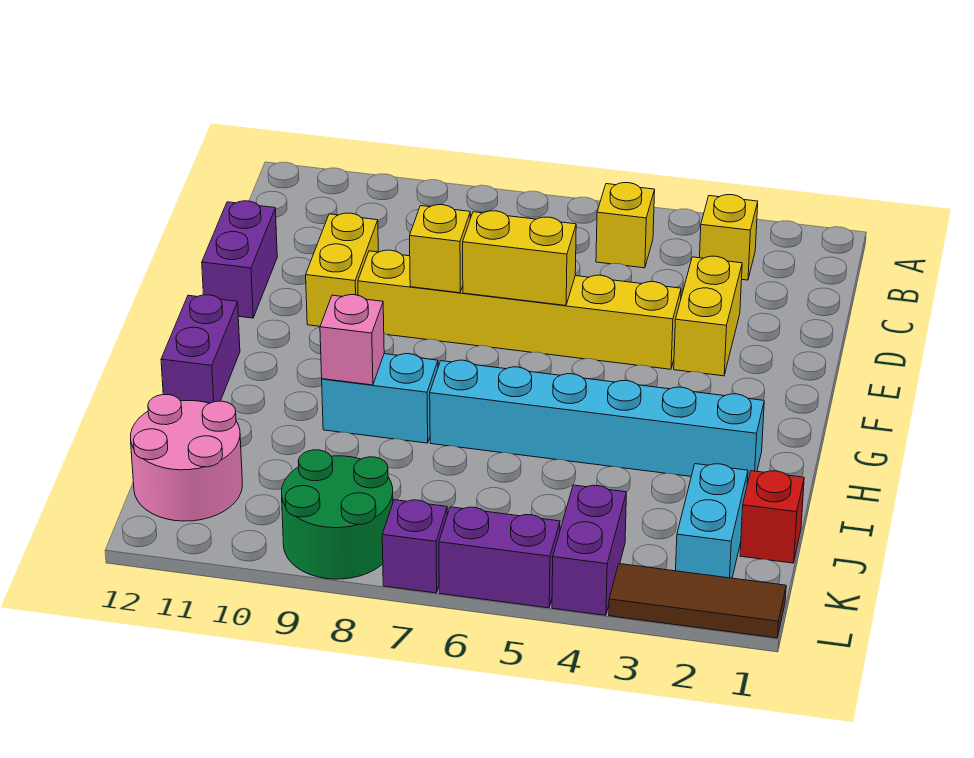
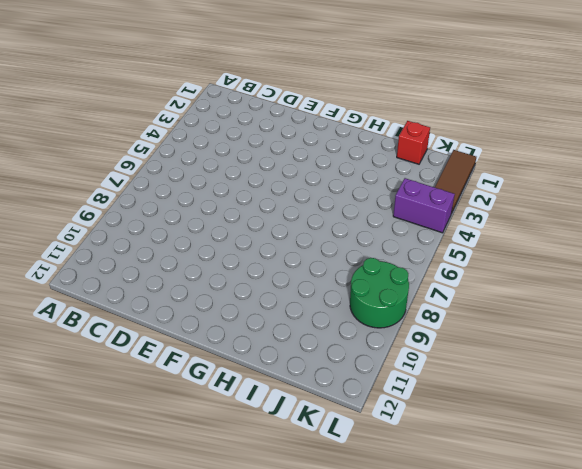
none -> yellow brick B3 level 1
none -> yellow brick B5 level 1
none -> yellow brick D3:E3 level 1

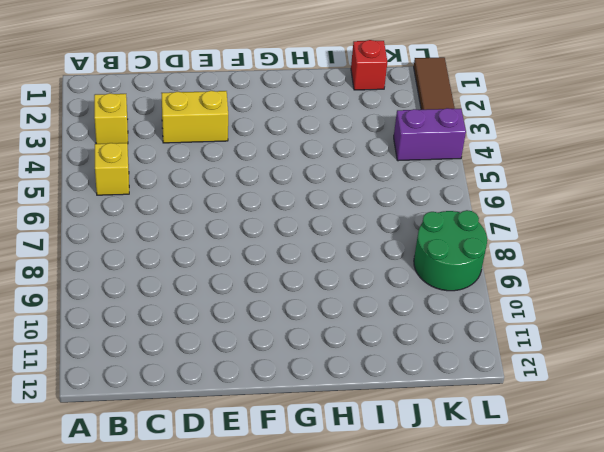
none -> yellow brick D10:E10 level 1
none -> purple brick D12:E12 level 1
none -> yellow brick E4:E9 level 1

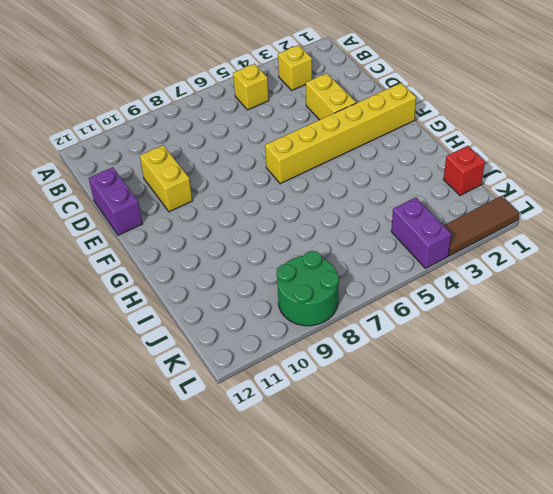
yellow brick F1:F6 level 1 -> yellow brick E4:E9 level 1
none -> purple brick G12:H12 level 1
none -> cyan brick H2:H7 level 1
none -> cyan brick H8:H9 level 1

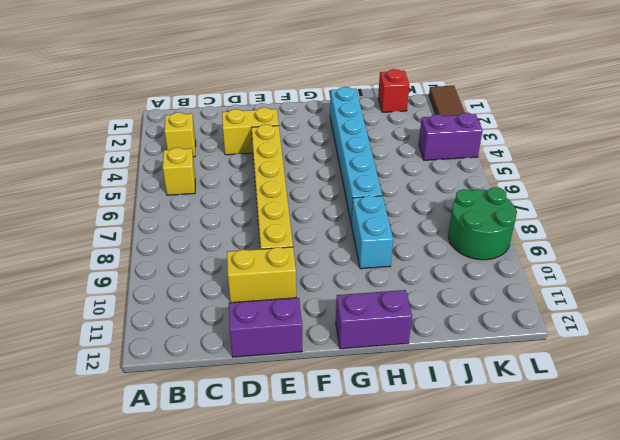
none -> cyan brick J2:K2 level 1
none -> pink round brick J11:K12 level 1
none -> purple brick L5:L6 level 1

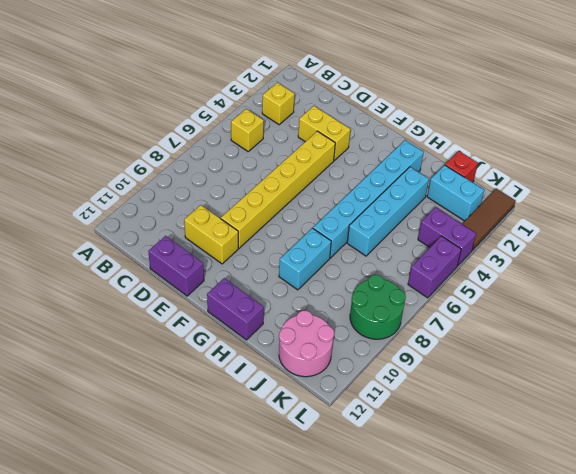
cyan brick I3:I6 level 1 -> none
none -> purple brick L7 level 1
none -> yellow brick E6:E7 level 2
none -> yellow brick E8 level 2

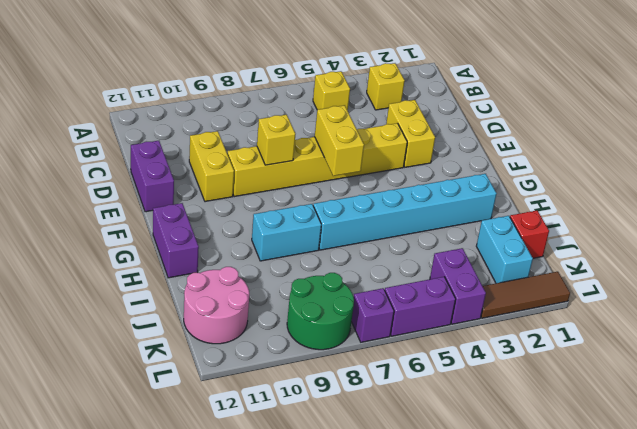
yellow brick E6:F6 level 2 -> yellow brick E6:E7 level 2
none -> pink brick H9 level 2

